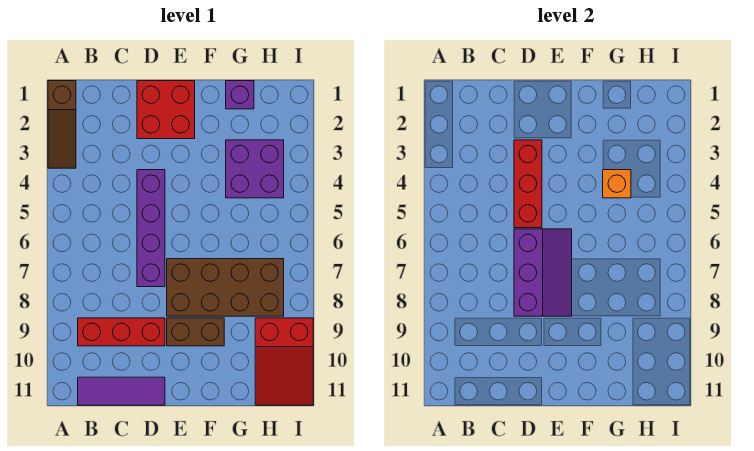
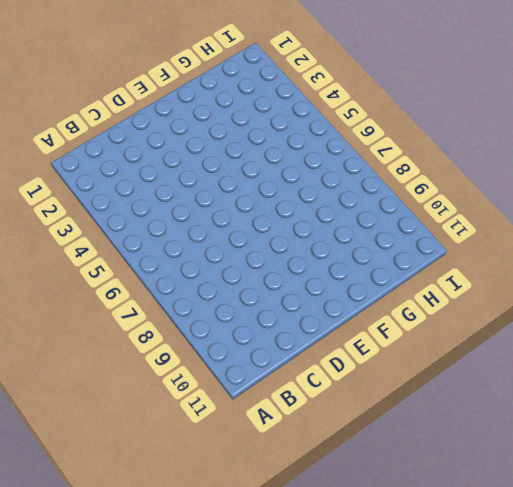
none -> brown slope A1:A3 level 1 top 1
none -> red brick B9:D9 level 1
none -> purple tile B11:D11 level 1

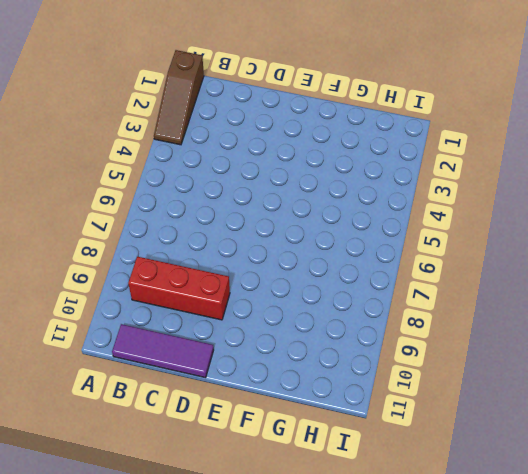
none -> red brick D1:E2 level 1
none -> purple brick D4:D7 level 1
none -> brown brick E7:H8 level 1

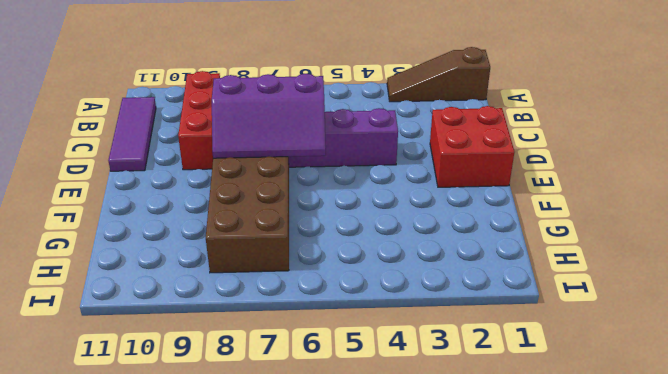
none -> brown brick E9:F9 level 1
none -> purple brick G1 level 1
none -> purple brick G3:H4 level 1

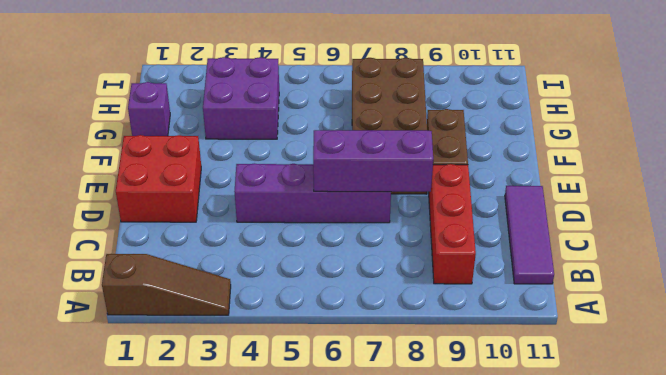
none -> red slope H9:I11 level 1 top 9
none -> red brick D3:D5 level 2
none -> orange brick G4 level 2

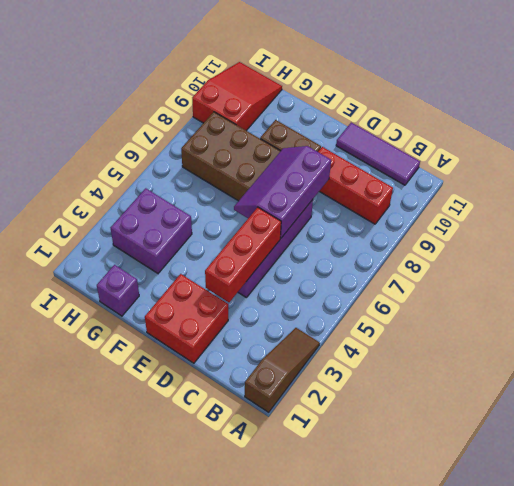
none -> orange brick G4 level 2

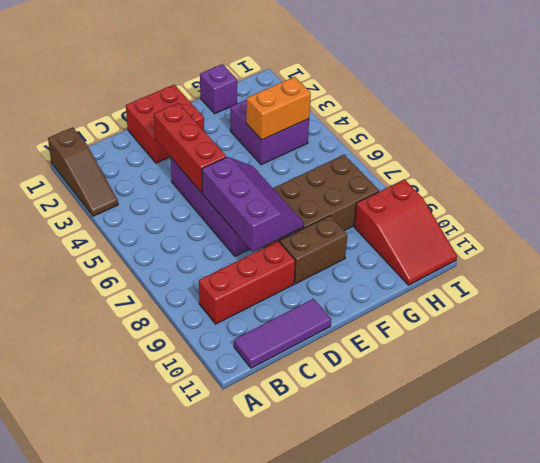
orange brick G4:H4 level 2 -> orange brick G4 level 2

